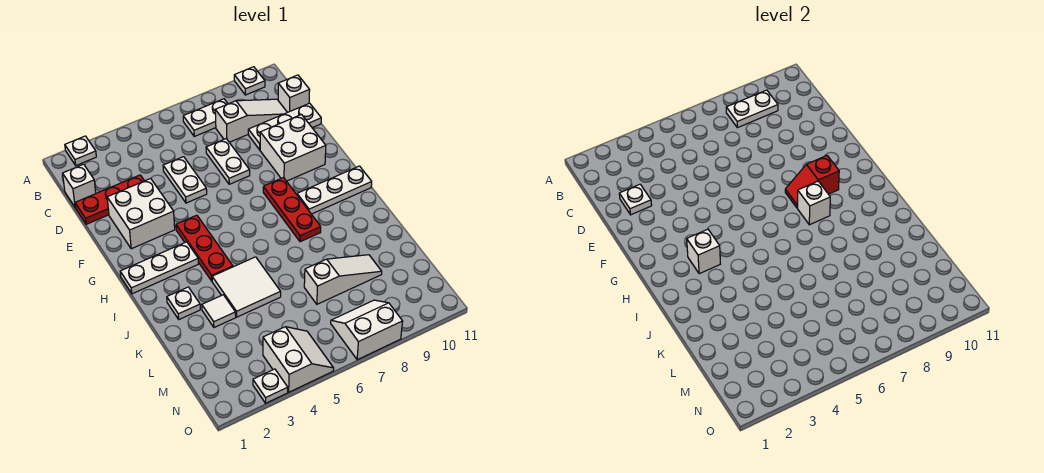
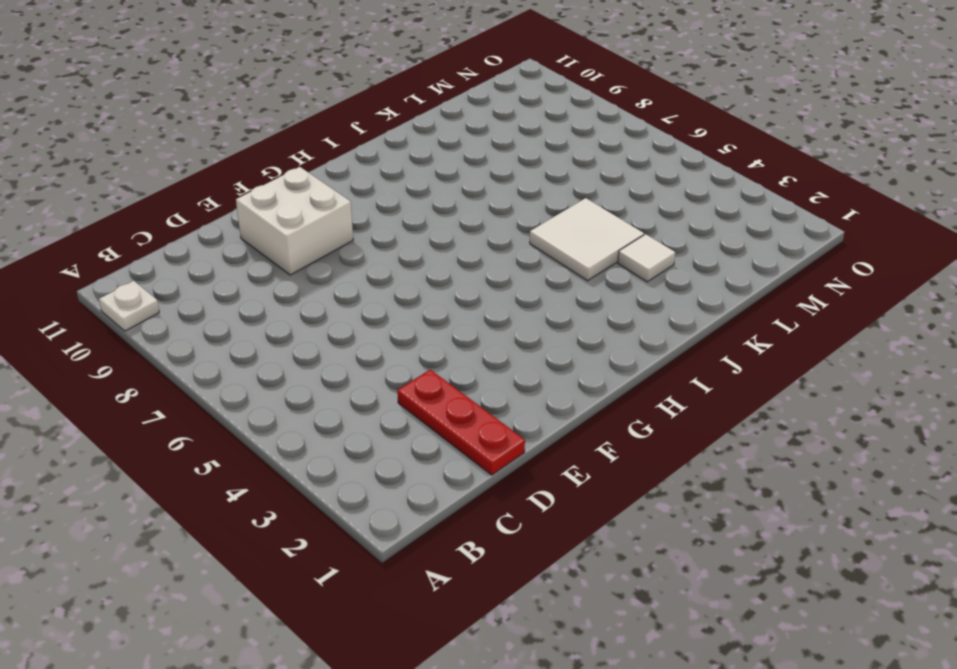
none -> white plate A2 level 1
none -> white plate B7:B8 level 1
none -> white brick C1 level 1

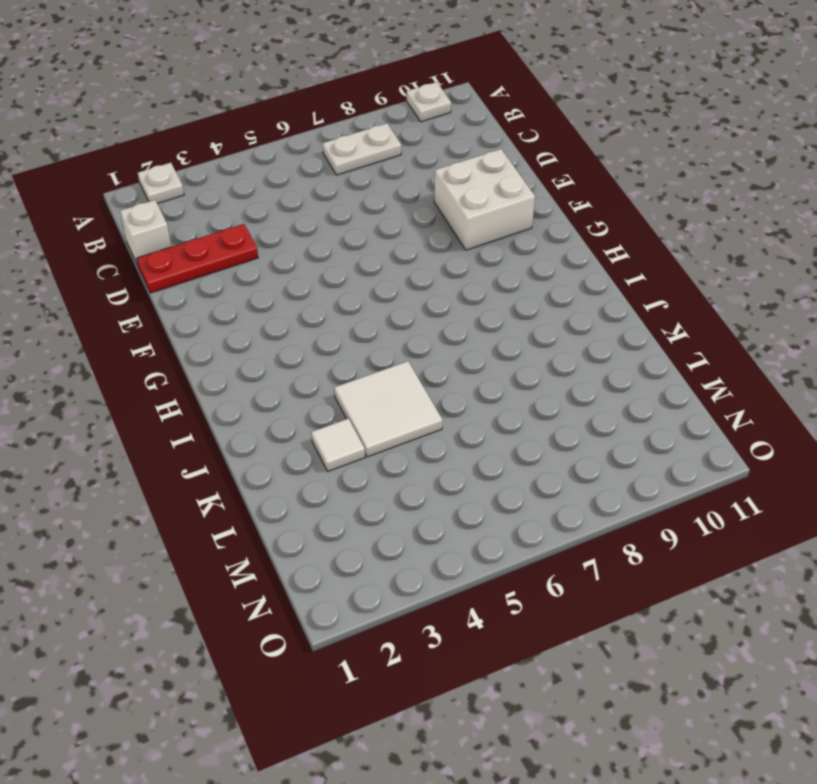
none -> white slope C8:C10 level 1 top 8
none -> white brick C11 level 1
none -> white plate D5:E5 level 1

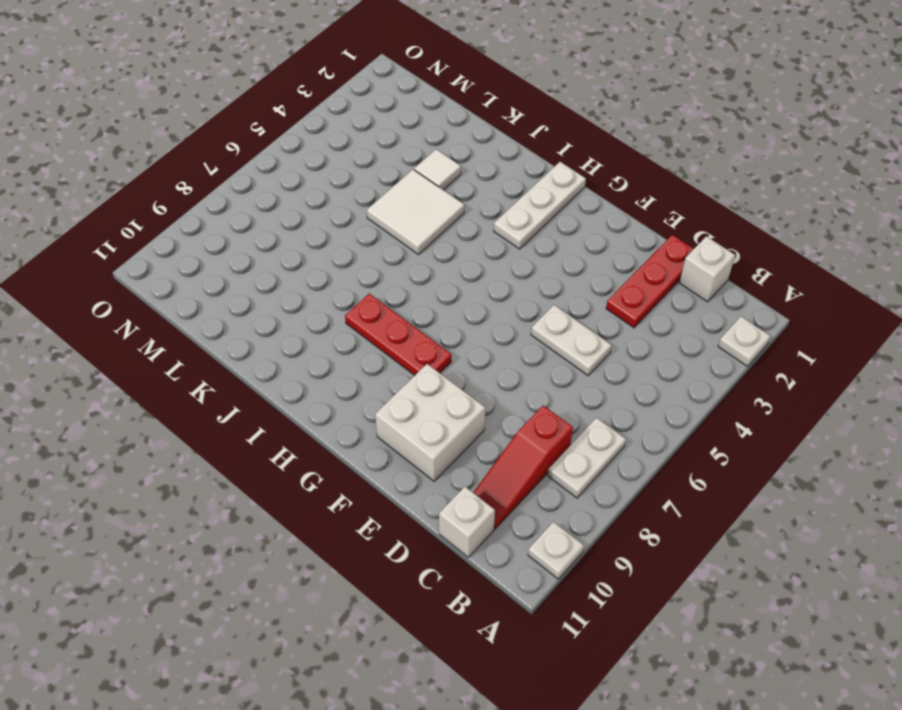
red slope C8:C10 level 1 top 8 -> white slope C8:C10 level 1 top 8
none -> white plate D7:E7 level 1
none -> white plate D9:D11 level 1
none -> white brick E2:F3 level 1

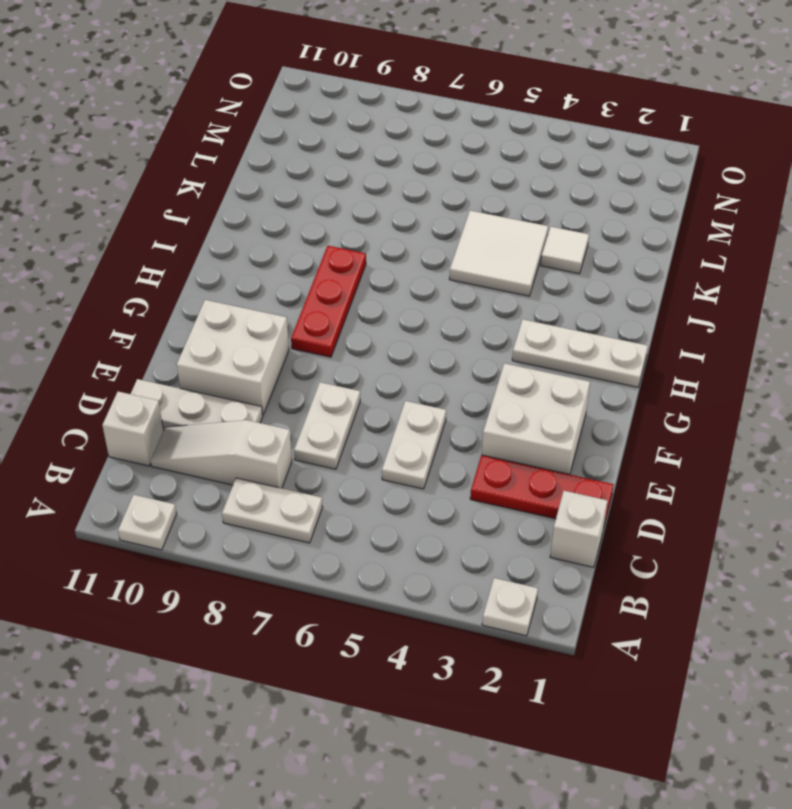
none -> red plate G4:I4 level 1
none -> white plate H9:H11 level 1
none -> white plate J2 level 1

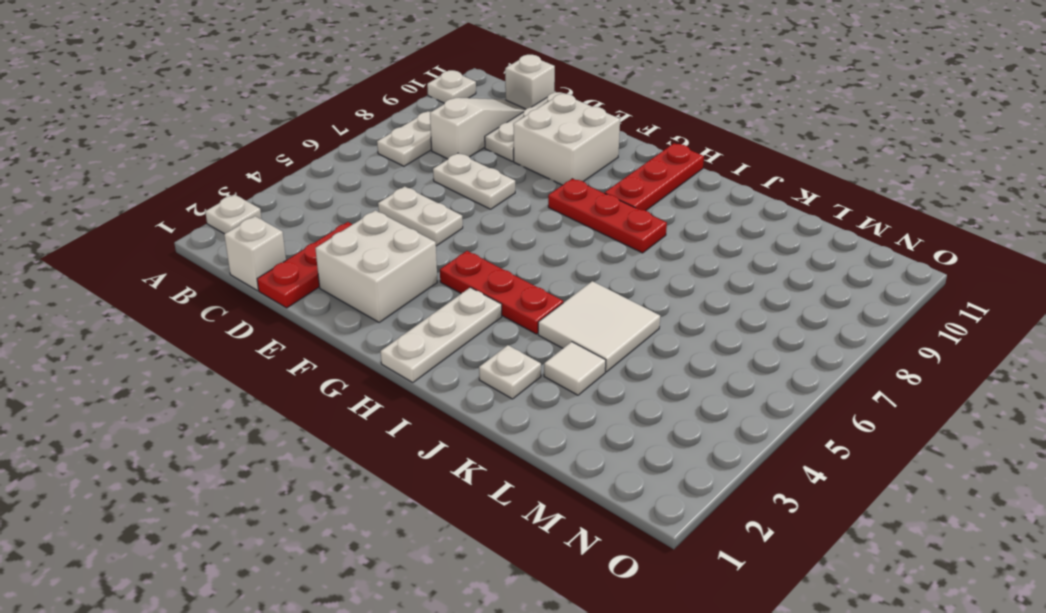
red plate H9:H11 level 1 -> white plate H9:H11 level 1
none -> white slope L7:L9 level 1 top 7
none -> white slope N4:O5 level 1 top 4
none -> white slope N7:O8 level 1 top O

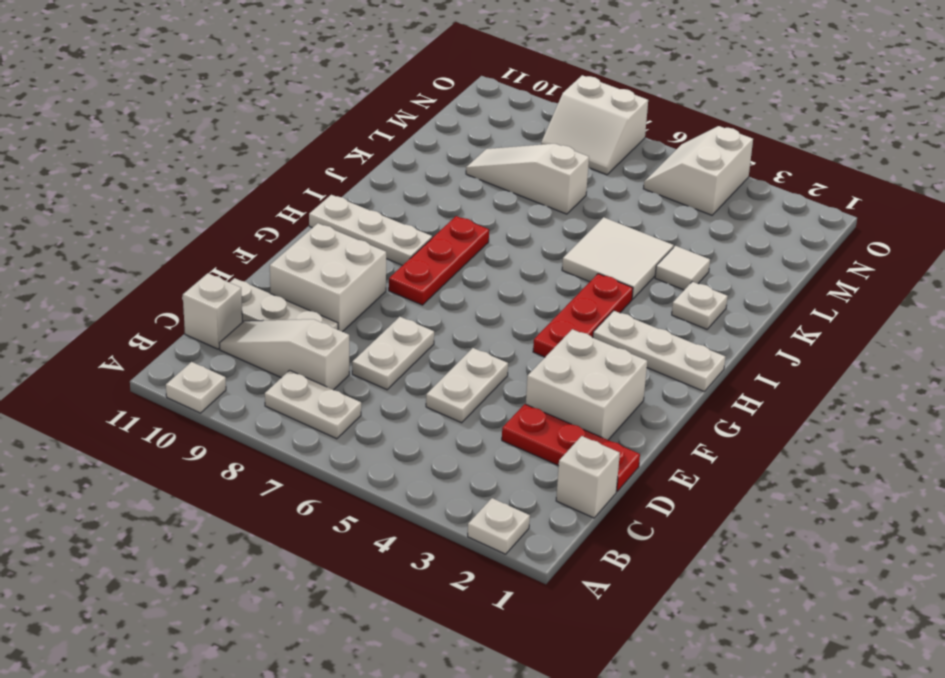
none -> white plate O3 level 1
none -> white plate B8:B9 level 2
none -> white plate D2 level 2

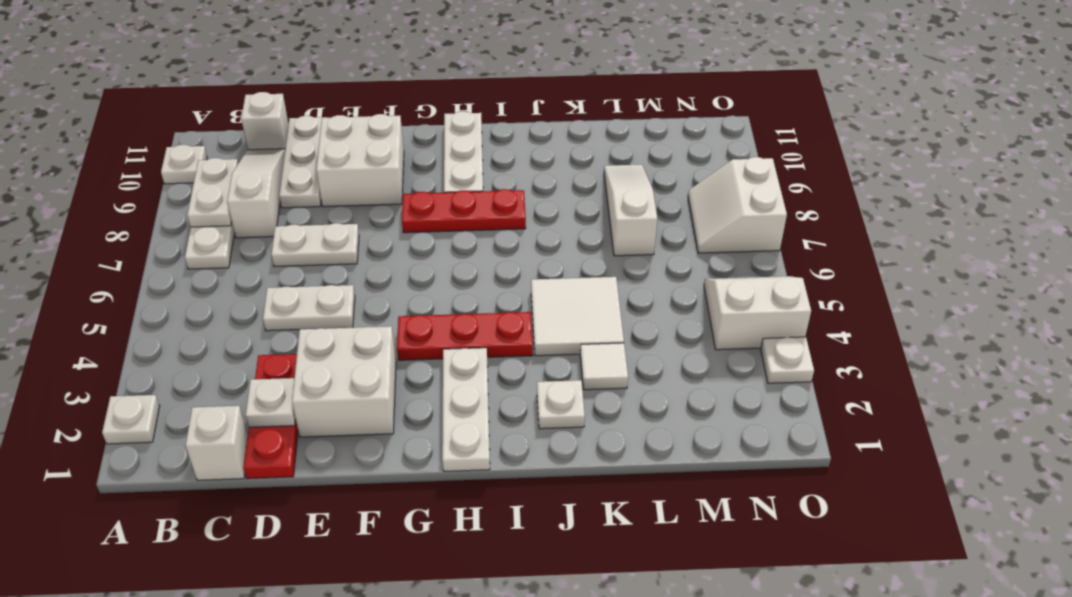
none -> red slope G8:G9 level 2 top 9
none -> white brick H3 level 2
none -> white brick H8 level 2

